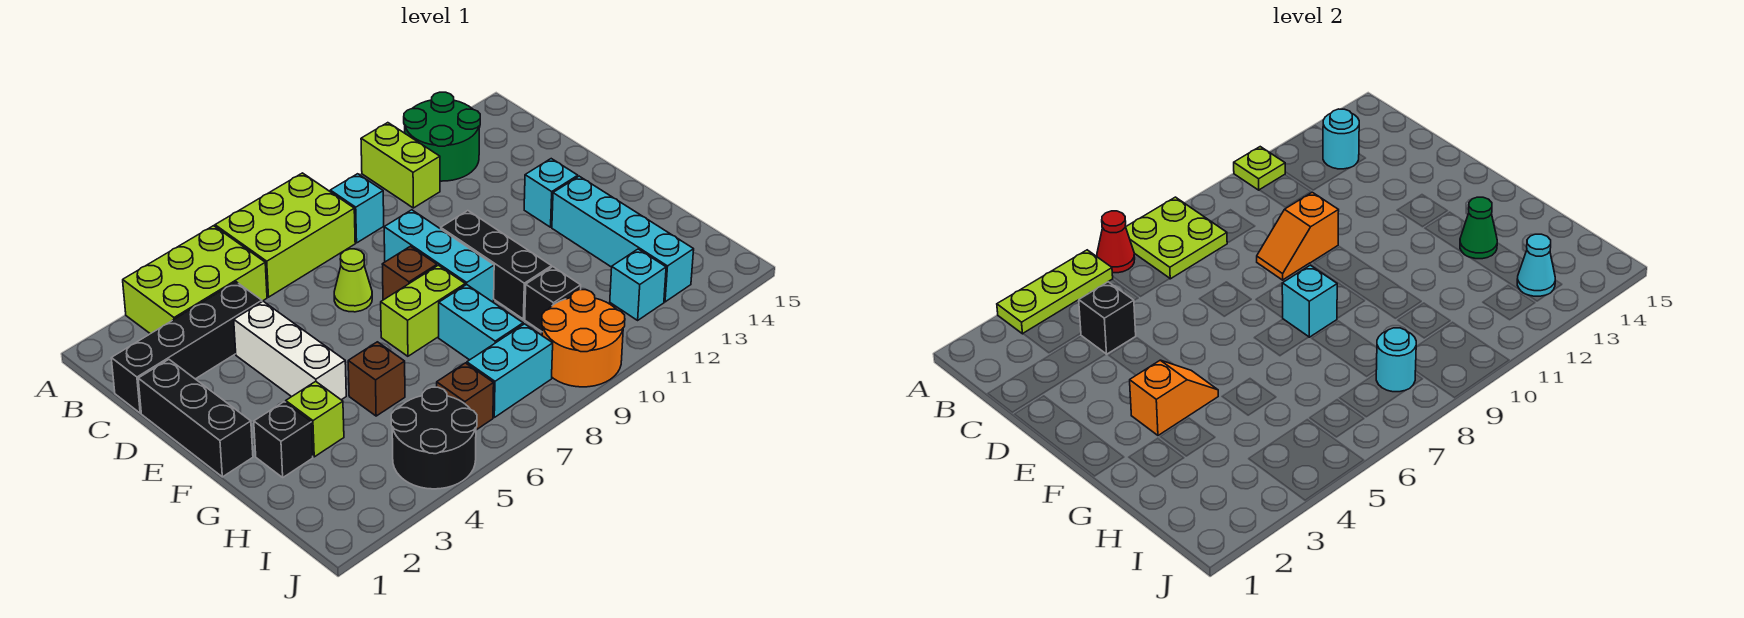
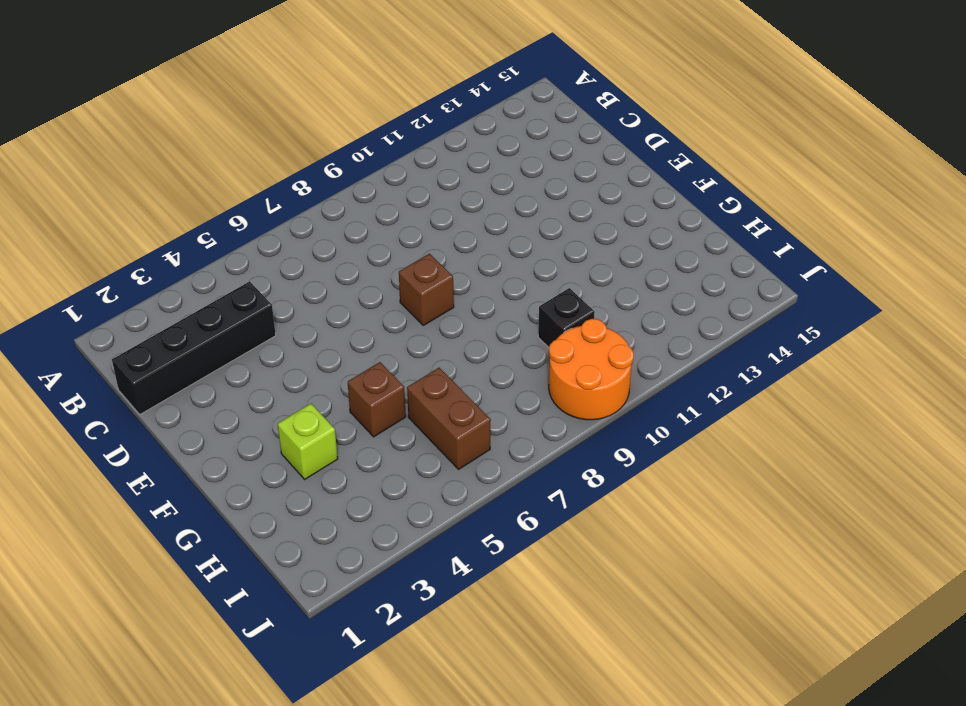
brown brick H6:I6 level 1 -> brown brick I6 level 1
none -> lime brick A3:B5 level 1
none -> lime brick A6:B8 level 1
none -> lime brick A11:B11 level 1
none -> green round brick A12:B13 level 1

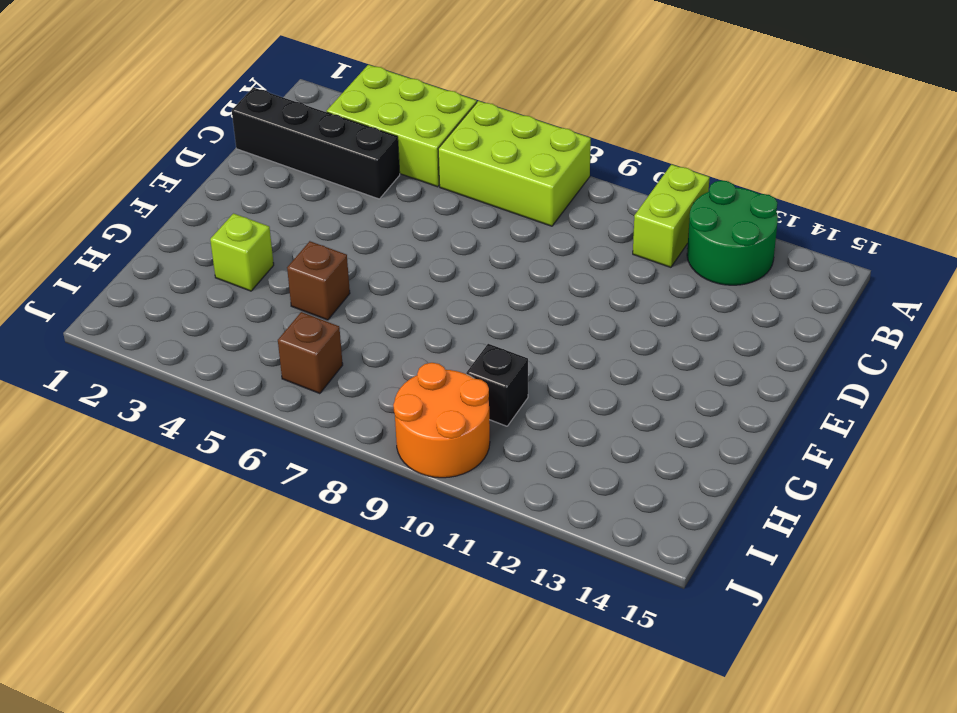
none -> cyan brick B9 level 1
none -> black brick D1:F1 level 1
none -> white brick D4:F4 level 1
none -> lime cone D7 level 1

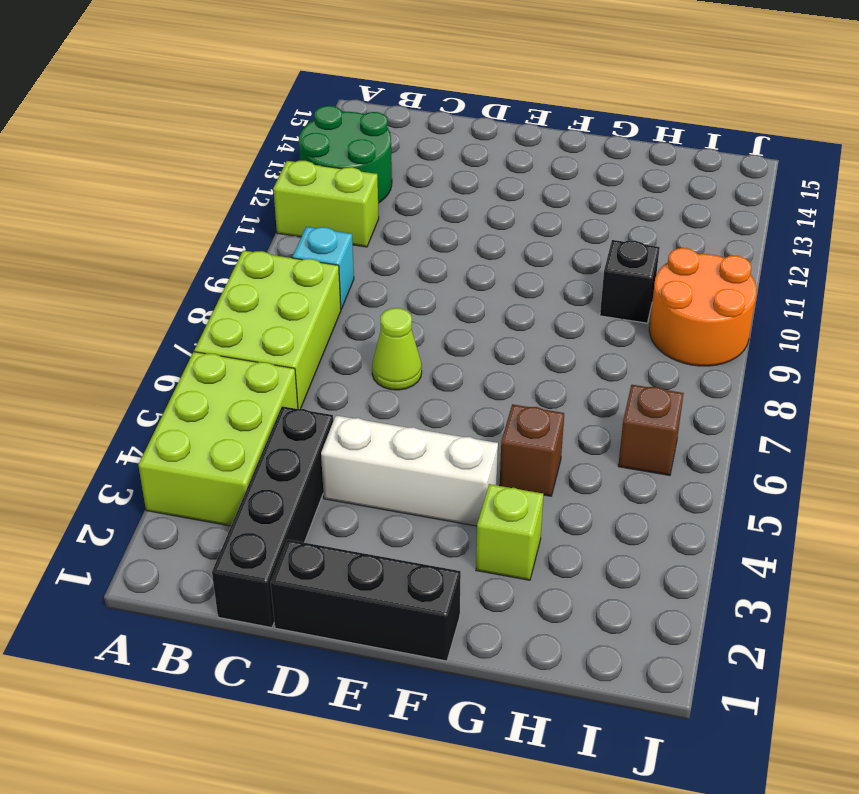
none -> cyan brick D9:F9 level 1
none -> brown brick E8 level 1
none -> black brick E10:G10 level 1
none -> cyan brick E13 level 1

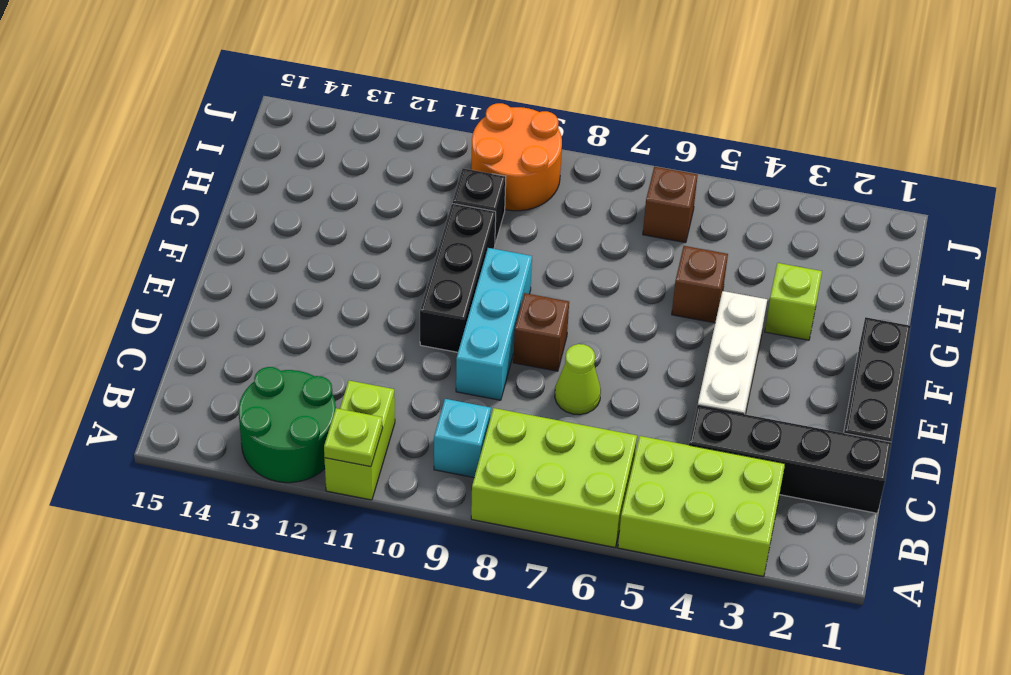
none -> cyan brick E13 level 1
none -> lime brick F7:F8 level 1
none -> cyan brick F13:I13 level 1
none -> black brick G2 level 1

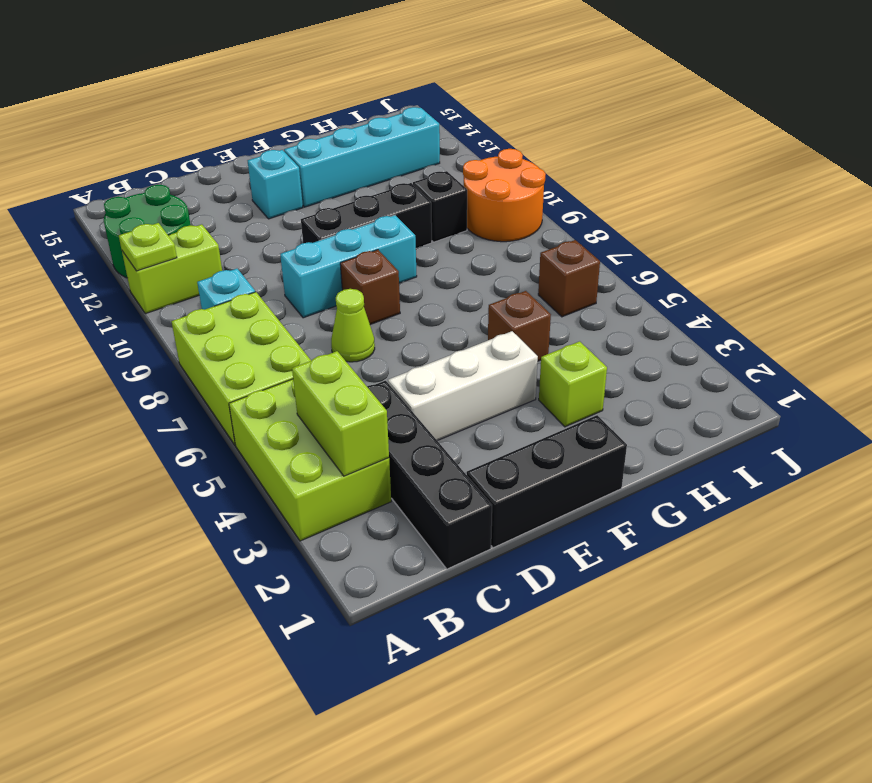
lime brick B3:B4 level 2 -> lime brick F7:F8 level 1
none -> black brick G2 level 1
none -> cyan brick G8:H8 level 1
none -> black round brick I4:J5 level 1
none -> cyan brick I7:I8 level 1

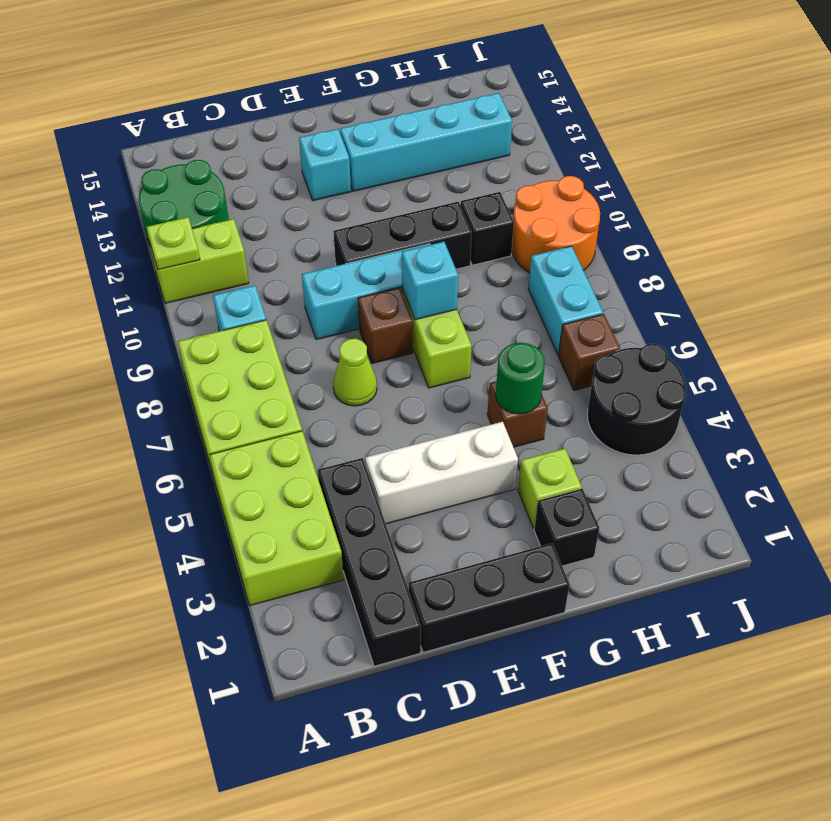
green round brick G5 level 2 -> none
none -> cyan brick G8:H8 level 1
none -> cyan brick I12 level 1
none -> lime plate A3:A5 level 2
none -> red cone A6 level 2

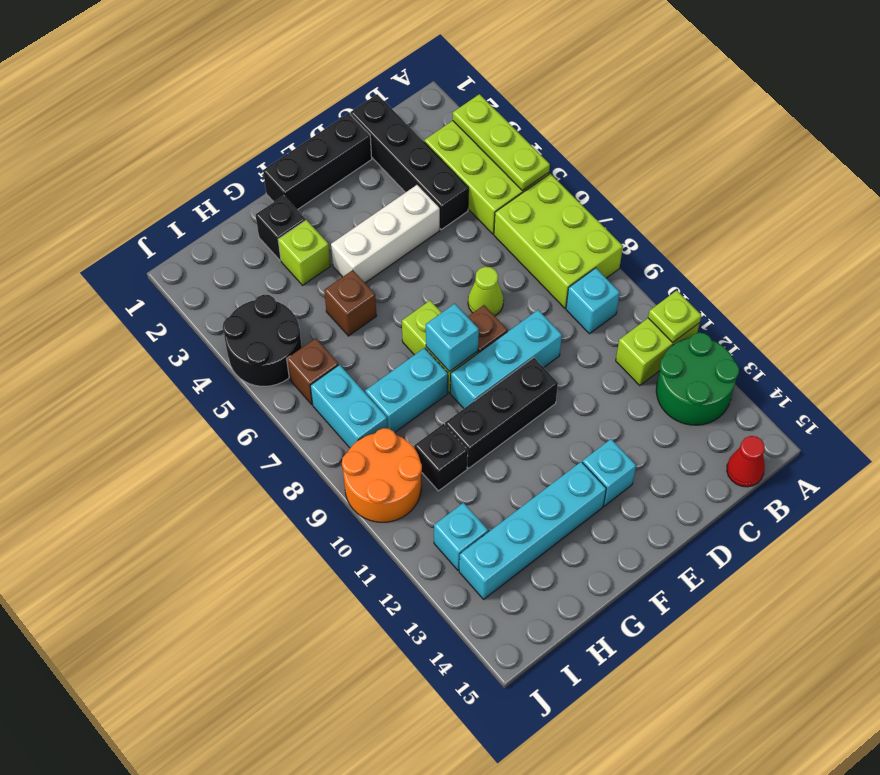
red cone B15 level 1 -> red cone A6 level 2
none -> lime plate A7:B8 level 2
none -> cyan round brick B13 level 2
none -> black brick C4 level 2
none -> orange slope D9:D10 level 2 top 10

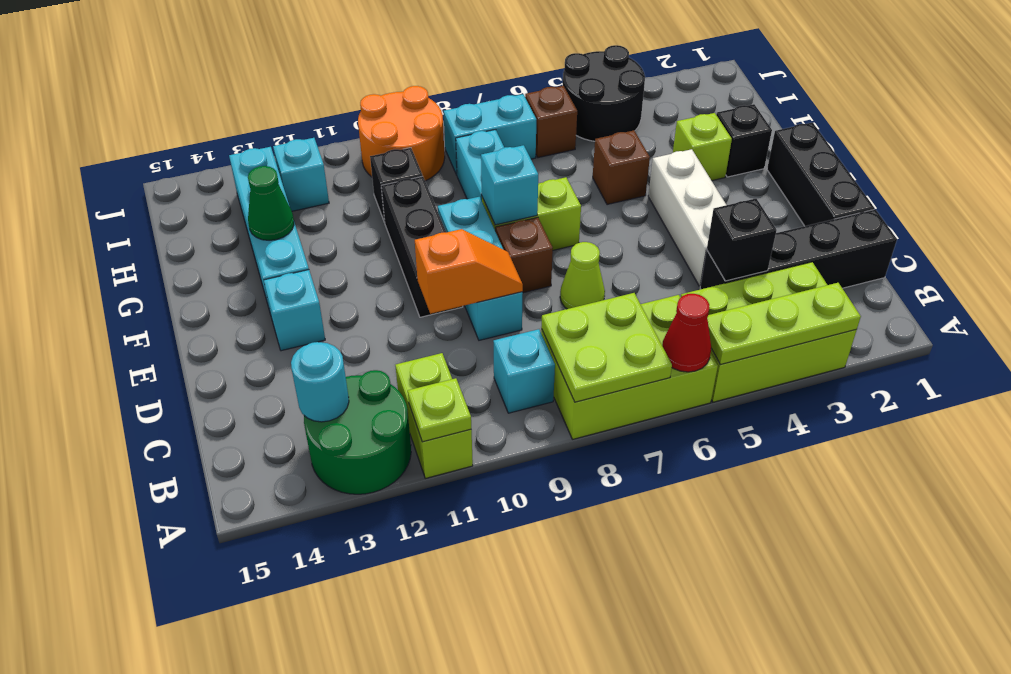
none -> orange slope F3:F4 level 2 top 3
none -> cyan round brick I8 level 2
none -> cyan cone I13 level 2

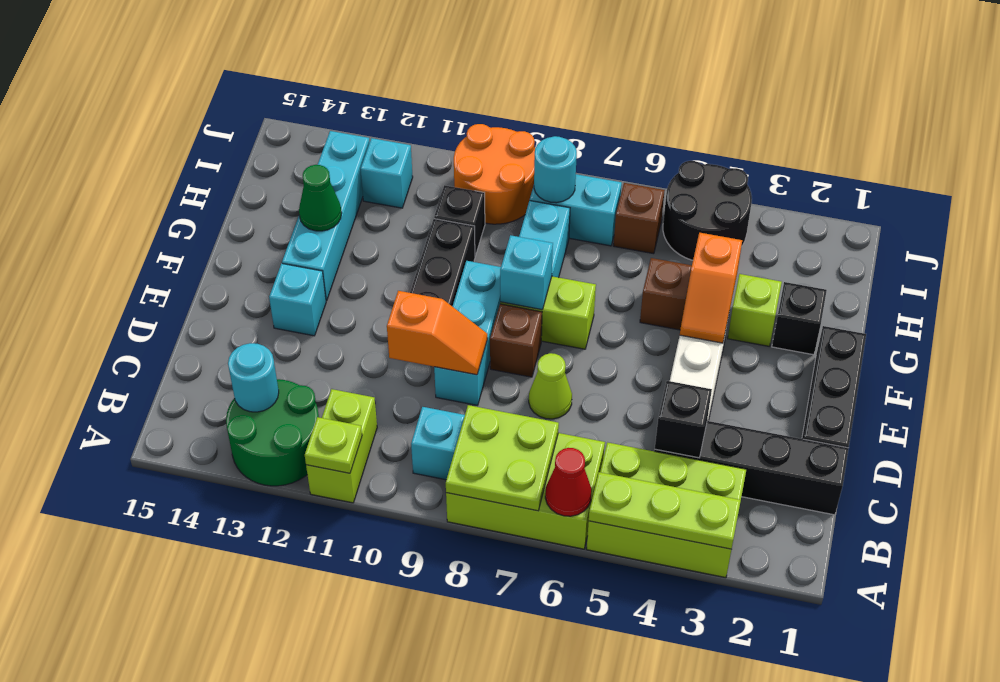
orange slope F4:G4 level 2 top G -> orange slope F3:F4 level 2 top 3
none -> cyan cone I13 level 2

